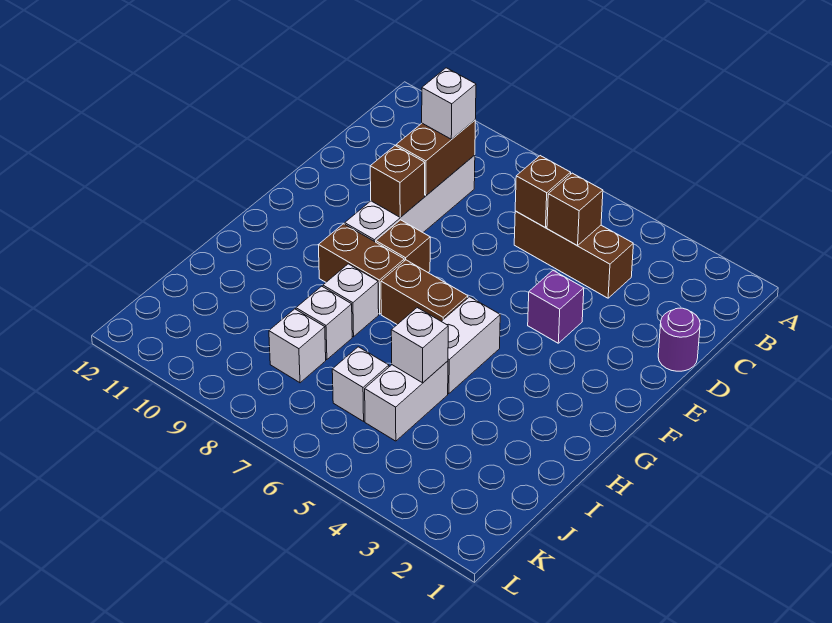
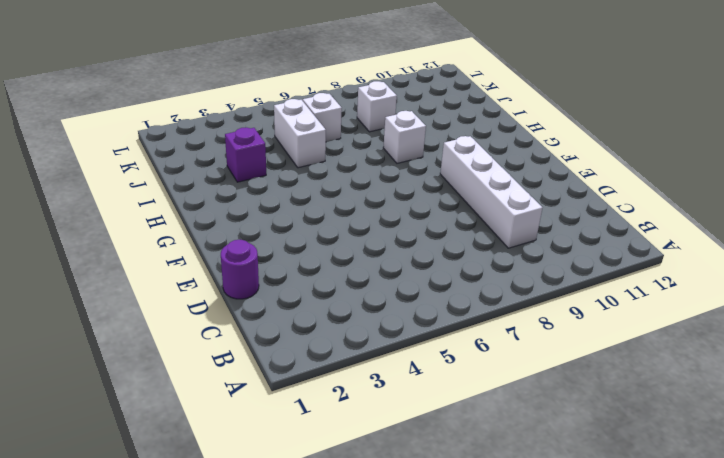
purple brick I3 level 1 -> purple brick E4 level 1
none -> brown brick C4:C6 level 1
none -> brown brick F8 level 1
none -> white brick G5:H5 level 1

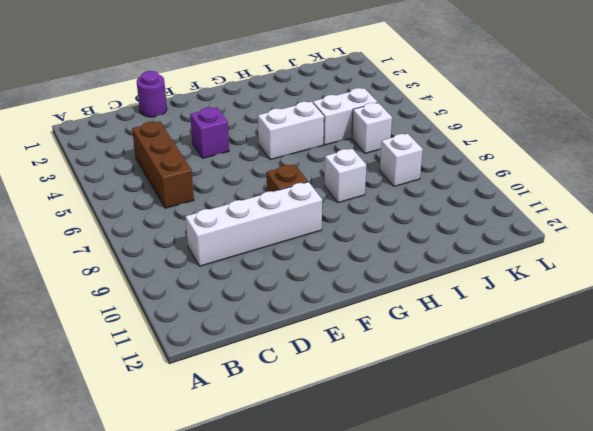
none -> brown brick G6:G7 level 1
none -> brown brick G8:G9 level 1
none -> white brick I8 level 1

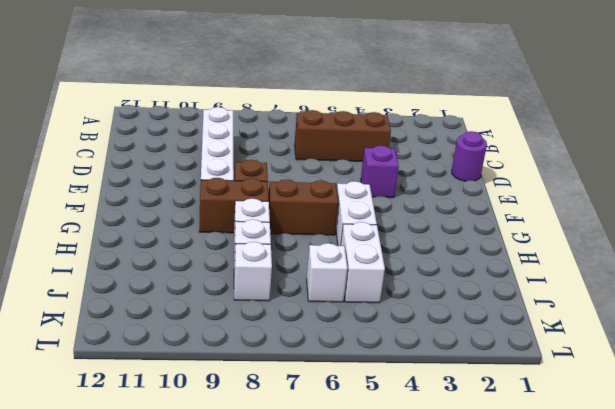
none -> brown brick C5 level 2
none -> brown brick C6 level 2
none -> brown brick C9:D9 level 2

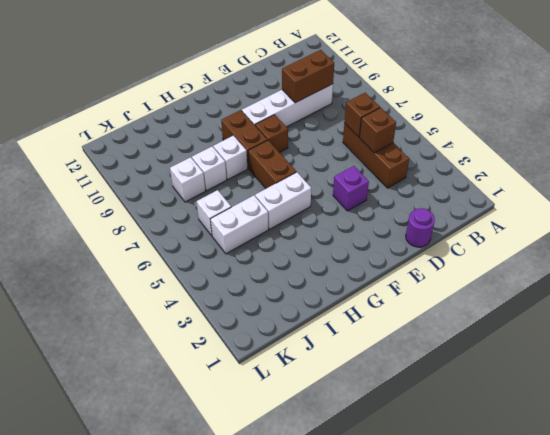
none -> brown brick E9 level 2
none -> white brick I5 level 2
none -> white brick C9 level 3

